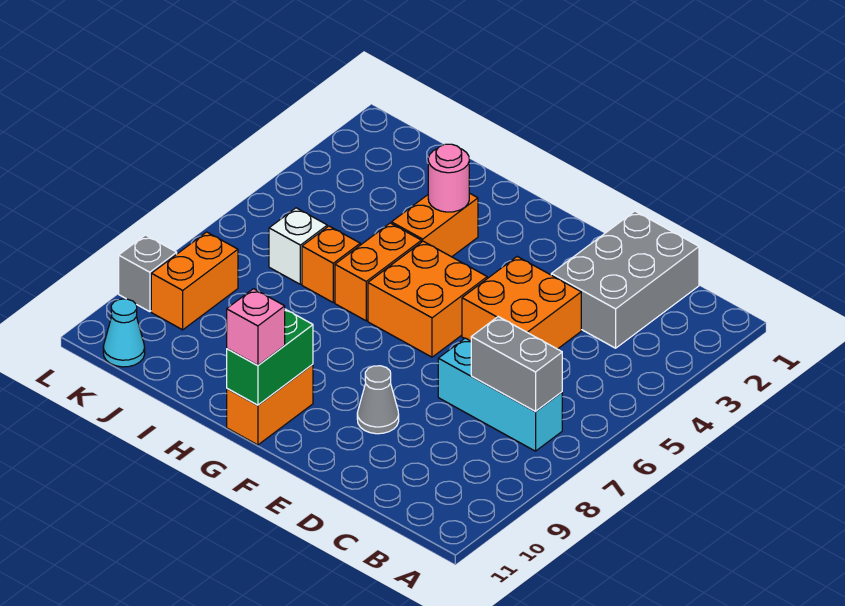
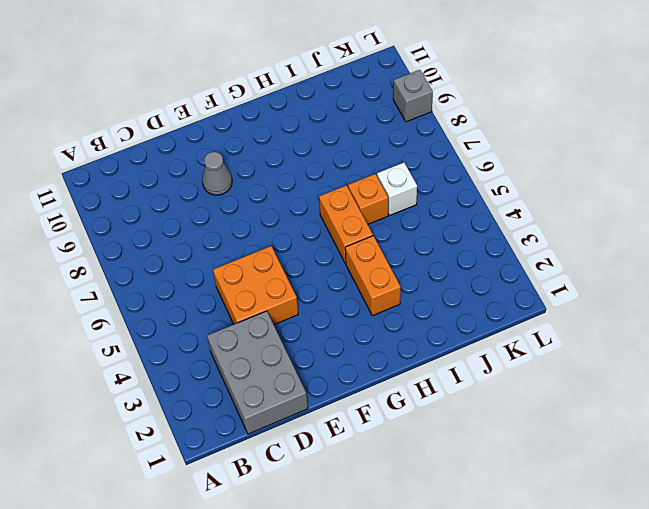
none -> cyan brick B7:D7 level 1
none -> orange brick F5:G6 level 1
none -> orange brick G10:G11 level 1

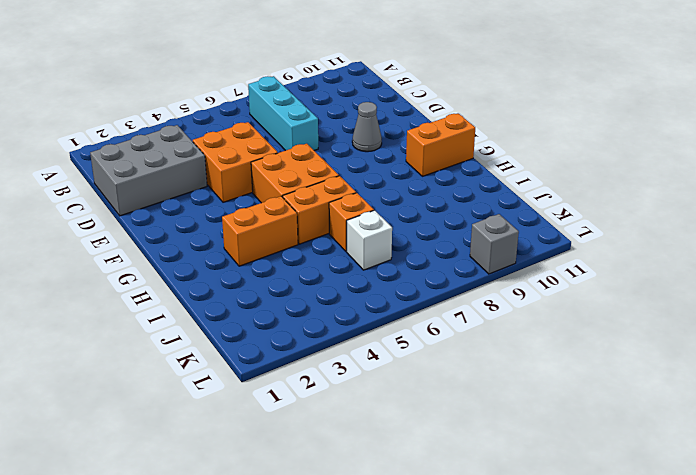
none -> orange brick K8:K9 level 1
none -> cyan cone K11 level 1
none -> grey brick B7:C7 level 2

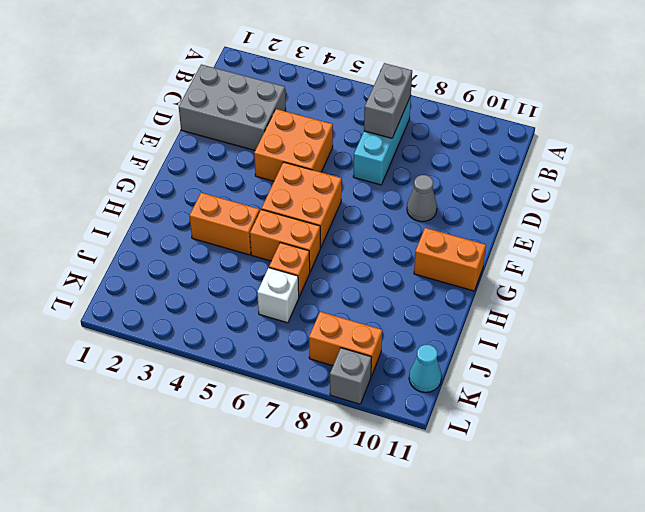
none -> green brick G10:G11 level 2
none -> pink round brick H3 level 2
none -> pink brick G11 level 3

